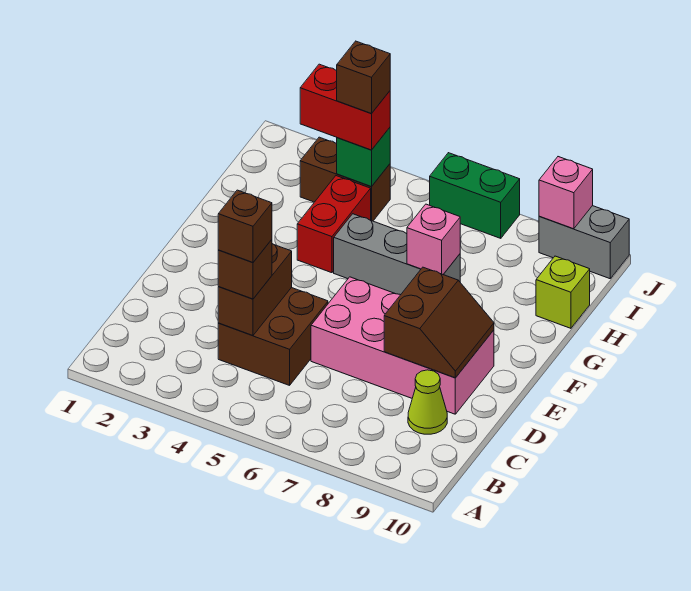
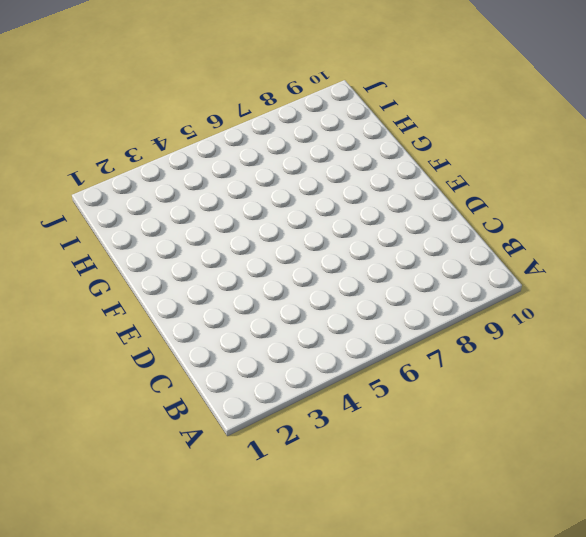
none -> brown brick C4:D5 level 1
none -> lime cone C9 level 1
none -> pink brick D6:E9 level 1

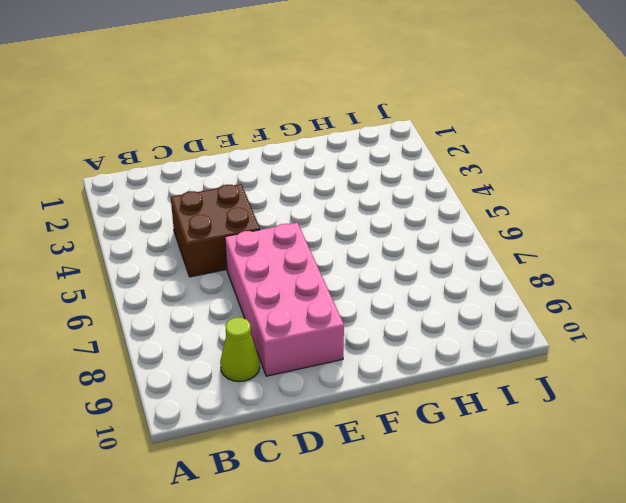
none -> red brick G4:H4 level 1
none -> grey brick G5:G7 level 1
none -> lime brick H10 level 1

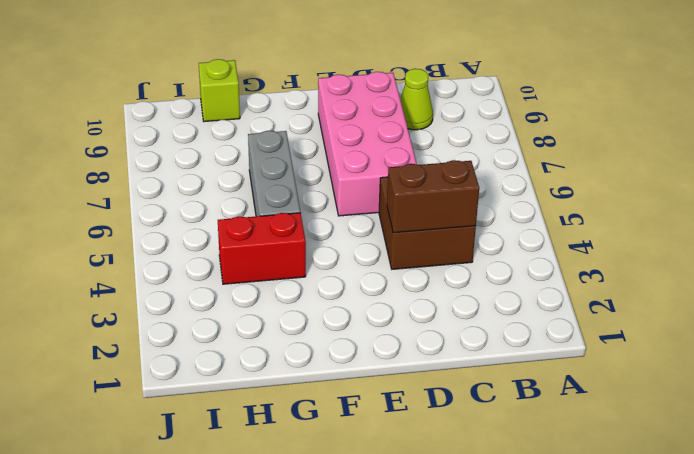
none -> brown brick I3:I4 level 1
none -> green brick J6:J7 level 1
none -> grey brick J9:J10 level 1

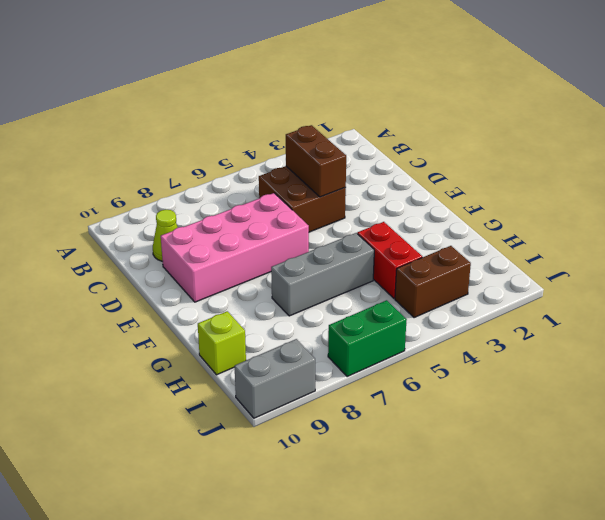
none -> brown slope D8:E9 level 2 top 8
none -> pink brick G7 level 2
none -> green brick I4 level 2

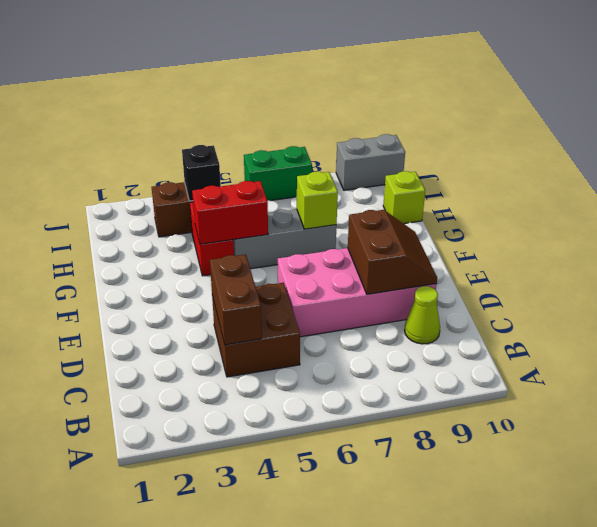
red brick G4:G5 level 2 -> red brick I3:I4 level 3
lime brick G7 level 2 -> pink brick G7 level 2
black brick I4 level 2 -> green brick I4 level 2
none -> pink brick J9 level 2
none -> brown brick C4 level 3
none -> brown brick C4 level 4

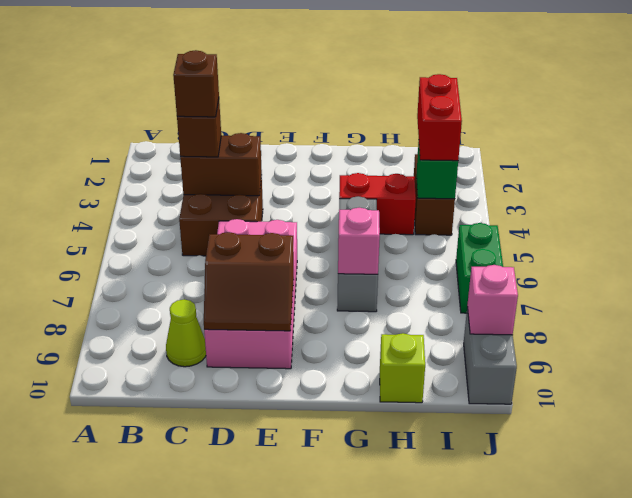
none -> brown brick I4 level 4

